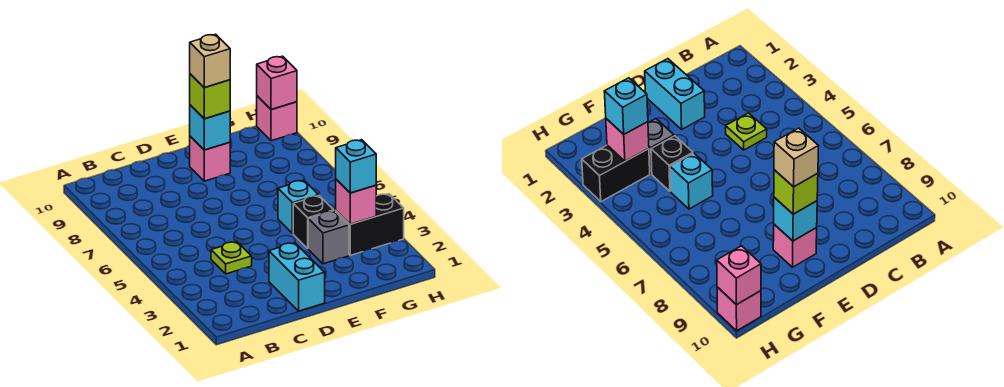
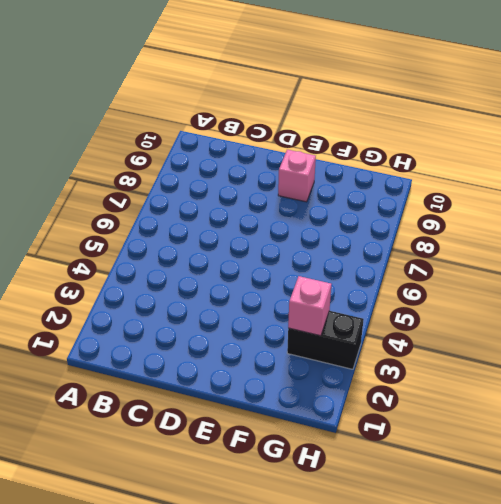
none -> lime plate C4 level 1
none -> cyan brick D1:D2 level 1
none -> grey brick F3 level 1

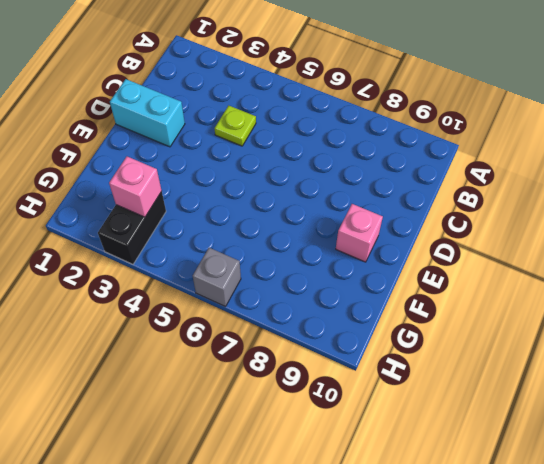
grey brick H6 level 1 -> grey brick F3 level 1
none -> black brick F4 level 1
none -> cyan brick F5 level 1
none -> pink brick H10 level 1

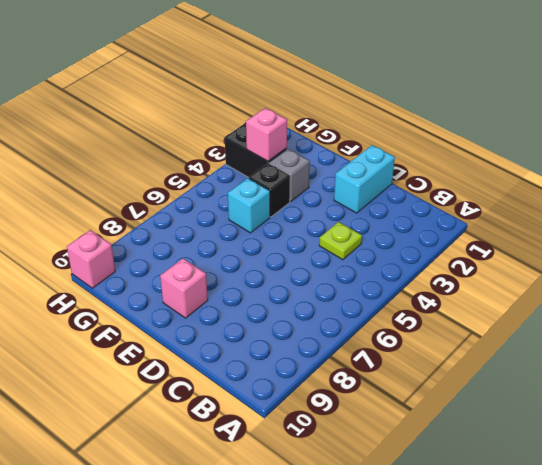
none -> cyan brick E9 level 2
none -> pink brick H10 level 2
none -> lime brick E9 level 3

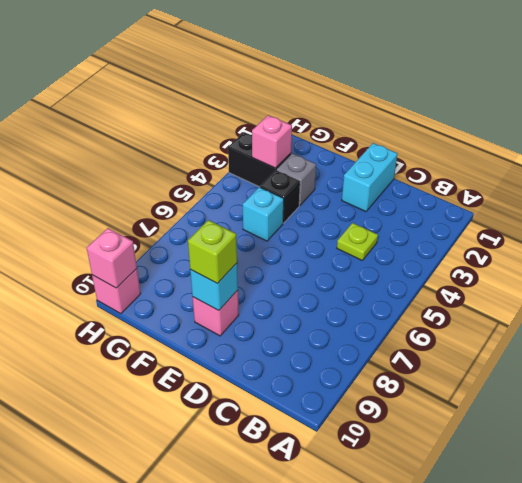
none -> cyan brick G3 level 3
none -> tan brick E9 level 4

